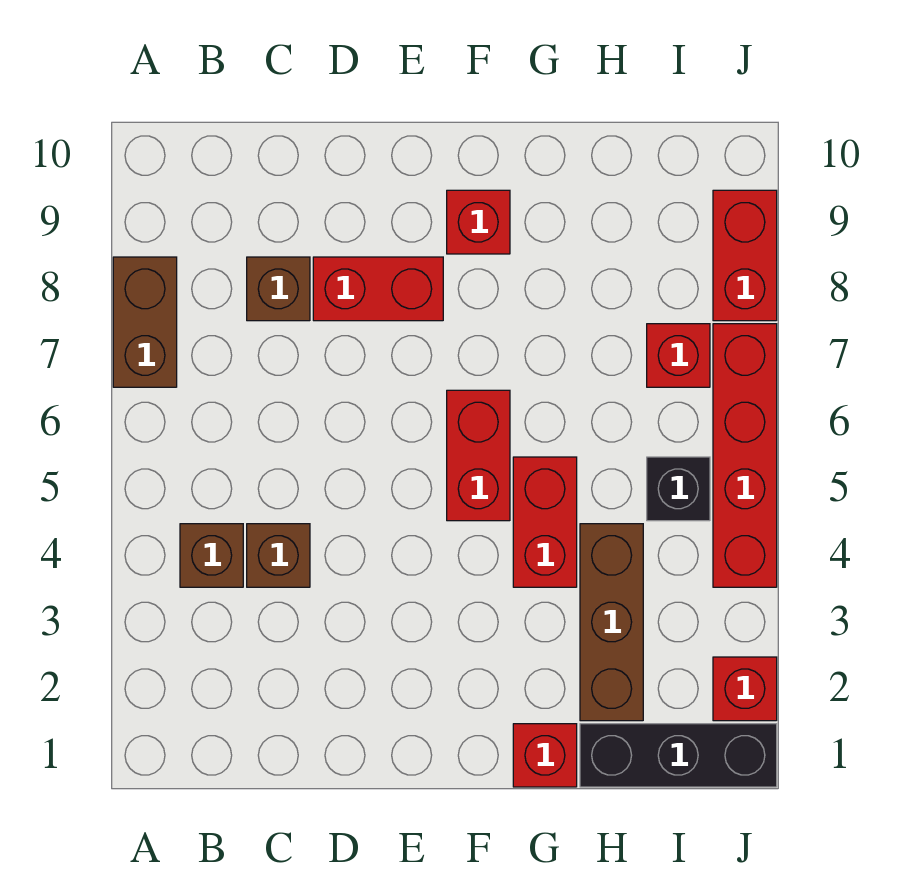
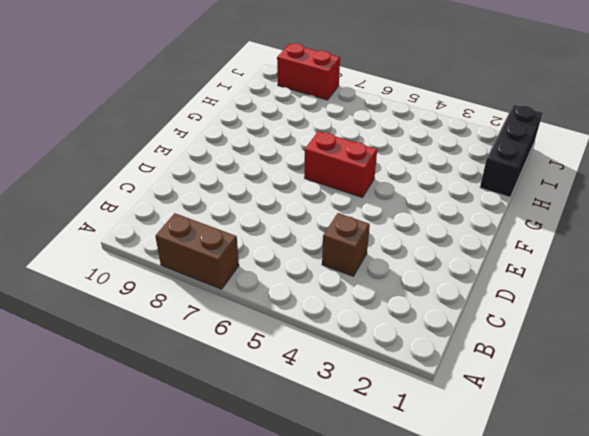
none -> brown brick B4 level 1
none -> brown brick C8 level 1
none -> red brick D8:E8 level 1

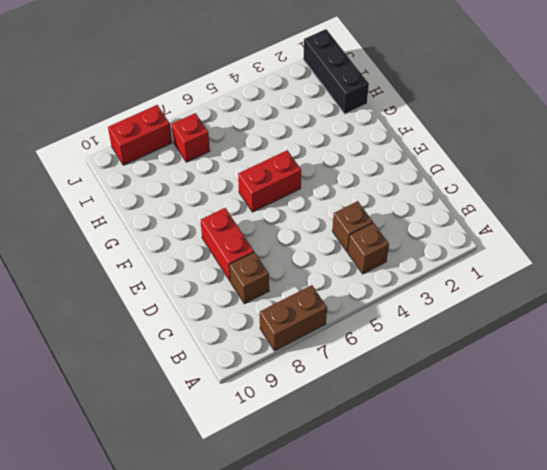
none -> red brick F9 level 1
none -> red brick G1 level 1
none -> red brick G4:G5 level 1

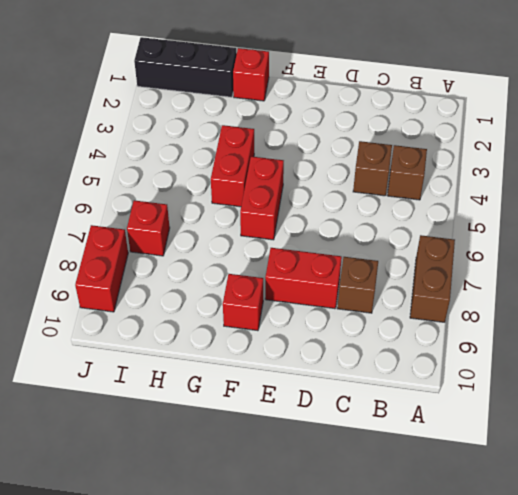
none -> brown brick H2:H4 level 1
none -> black brick I5 level 1
none -> red brick J2 level 1

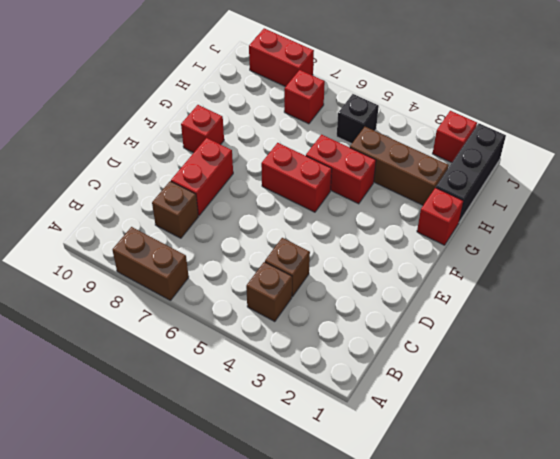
none -> red brick J4:J7 level 1

